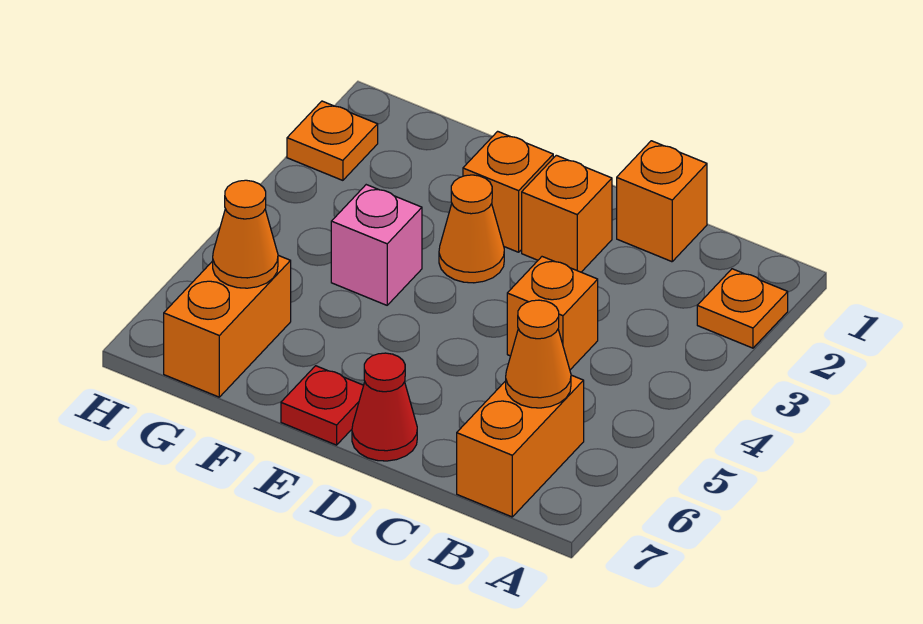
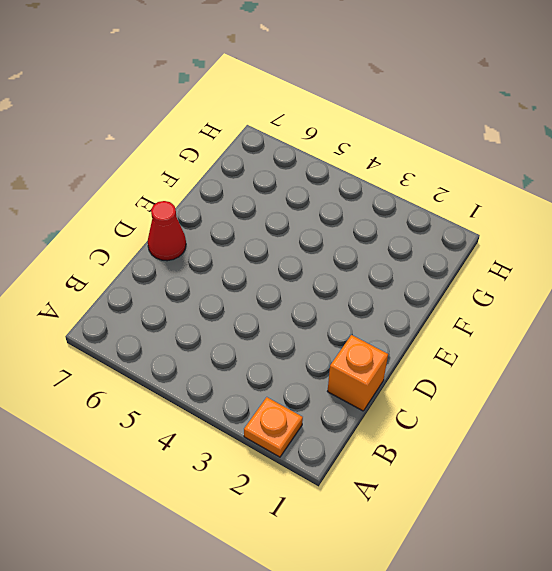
none -> orange brick B6:B7 level 1
none -> orange brick C4 level 1
none -> orange brick D2 level 1

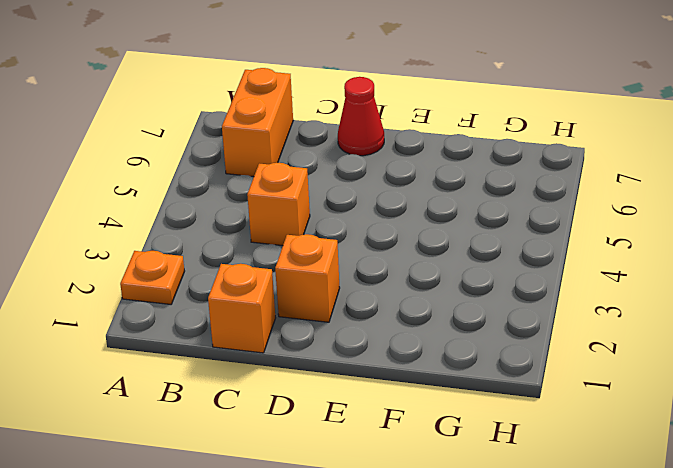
none -> orange brick E2 level 1
none -> orange cone E3 level 1
none -> red plate E7 level 1

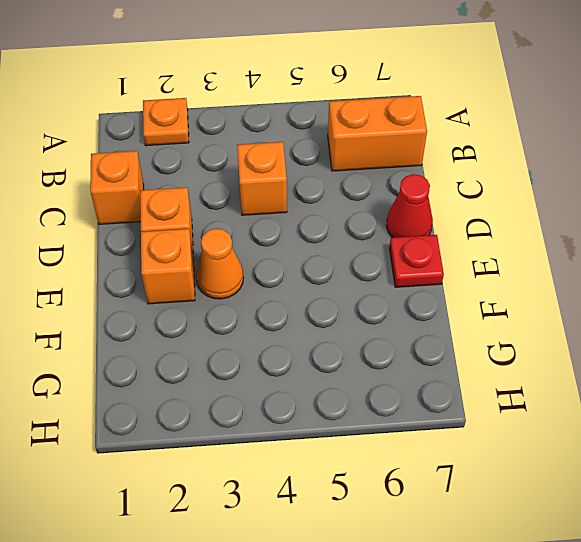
none -> pink brick F4 level 1
none -> orange brick G6:G7 level 1
none -> orange plate H2 level 1

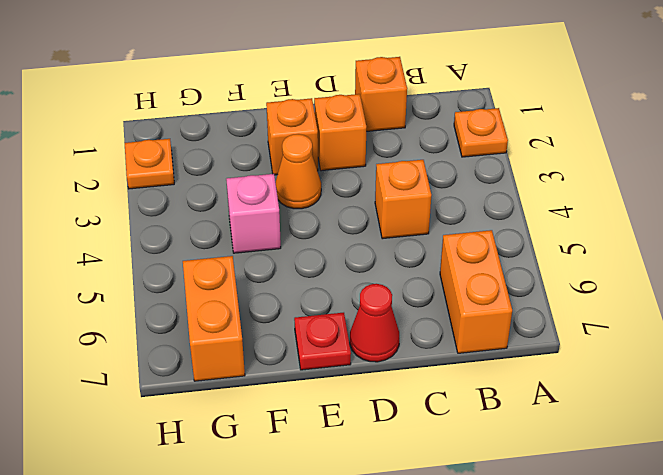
none -> orange cone B6 level 2
none -> orange cone G6 level 2

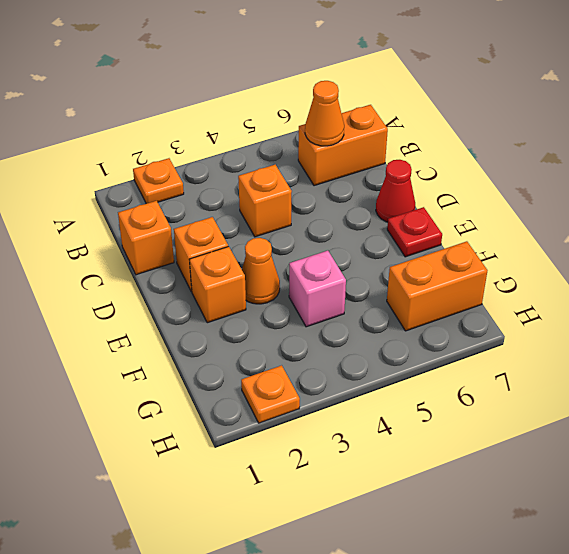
none -> orange cone G6 level 2

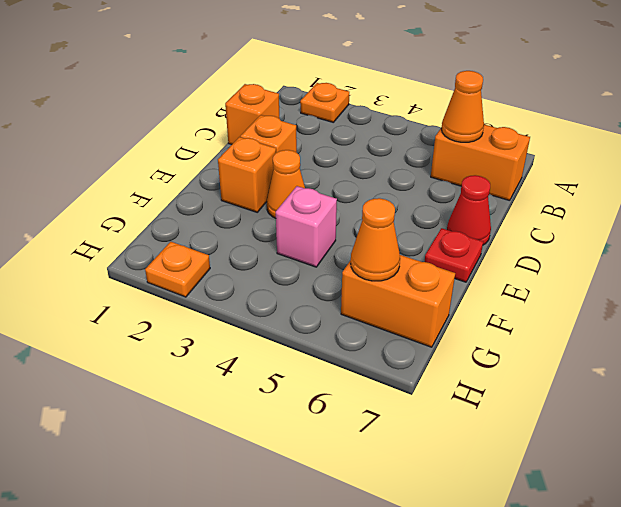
none -> orange brick C4 level 1

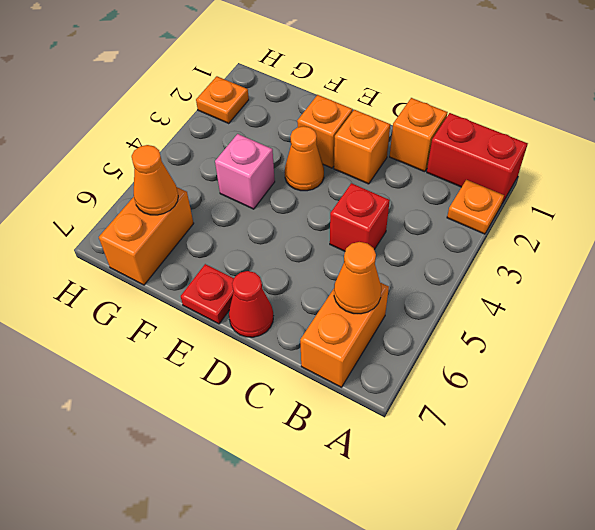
red brick A1:B1 level 1 -> none
red brick C4 level 1 -> orange brick C4 level 1

